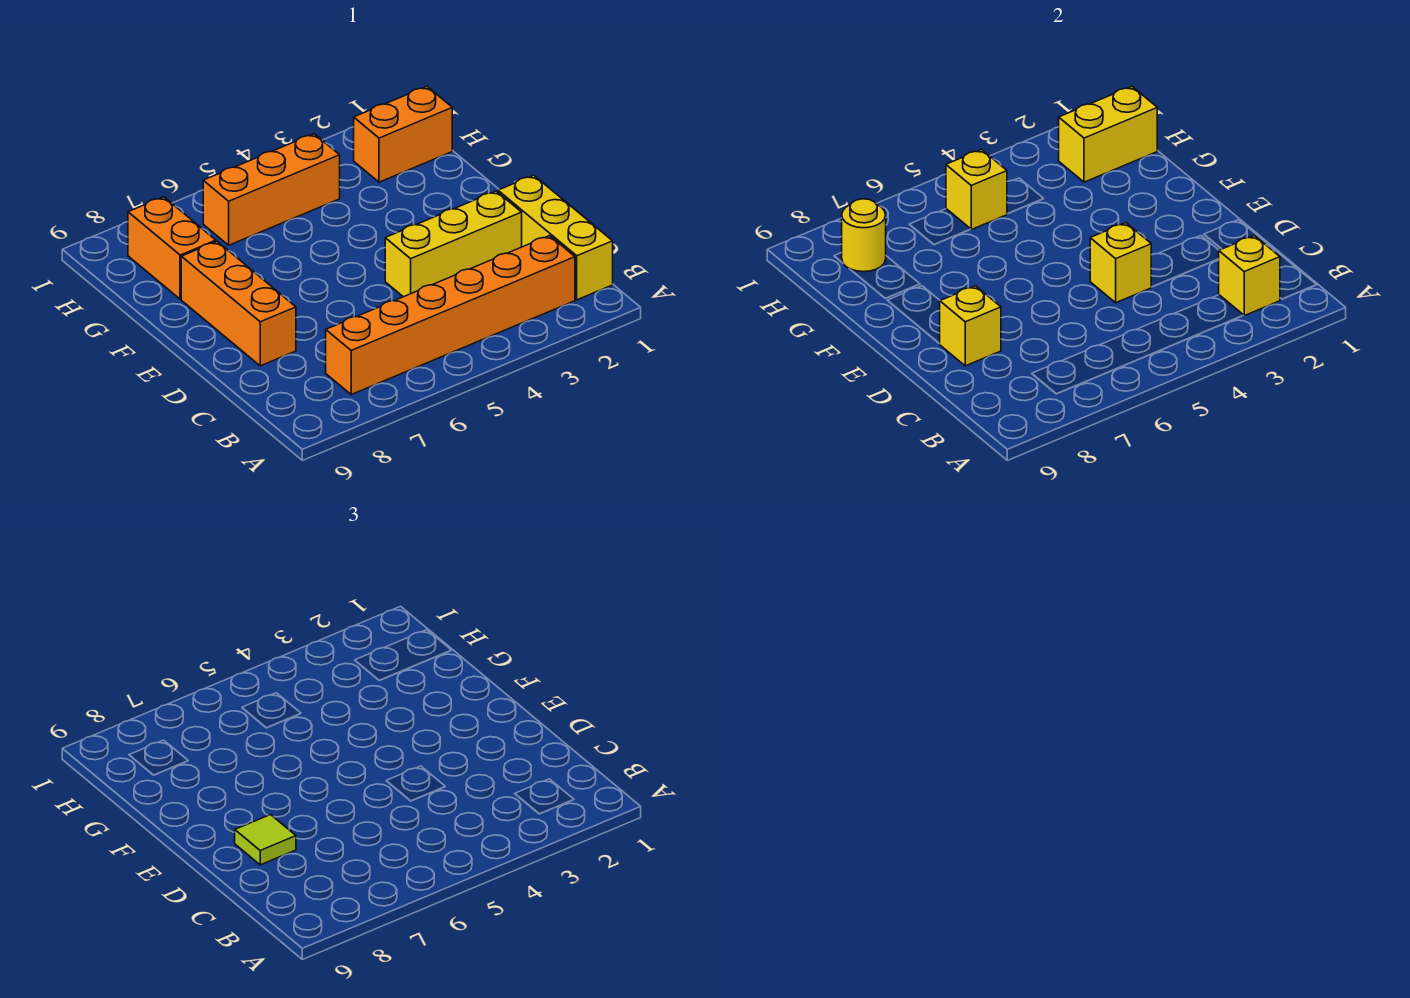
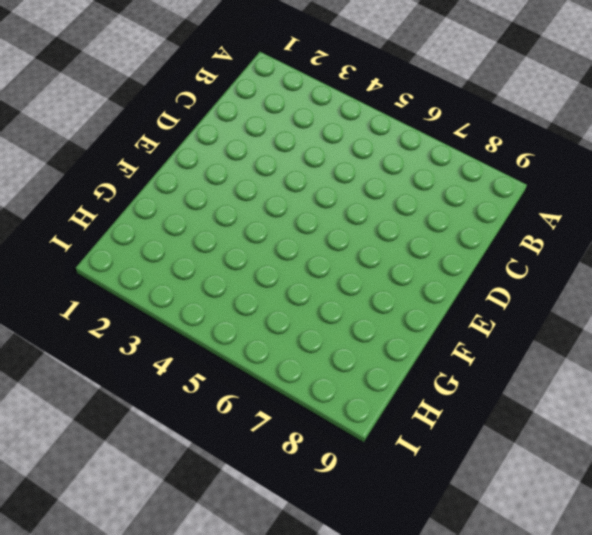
none -> yellow brick B1:D1 level 1
none -> orange brick B2:B7 level 1
none -> yellow brick D2:D4 level 1

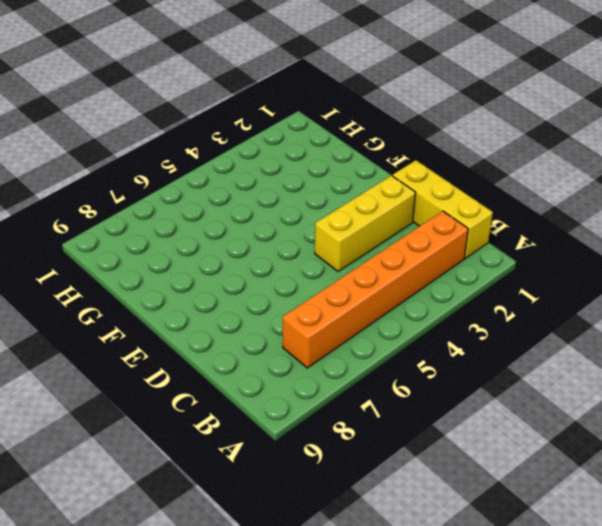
none -> orange brick D8:F8 level 1
none -> orange brick G8:H8 level 1
none -> orange brick H1:H2 level 1

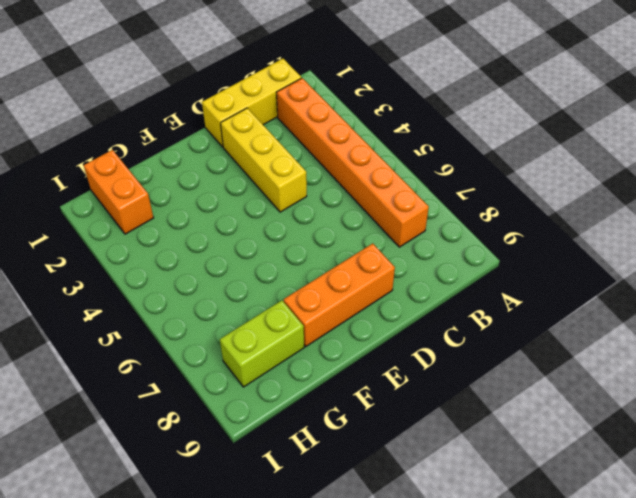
lime brick G8:H8 level 1 -> orange brick G8:H8 level 1
none -> orange brick H4:H6 level 1
none -> yellow brick B2 level 2
none -> yellow brick D4 level 2

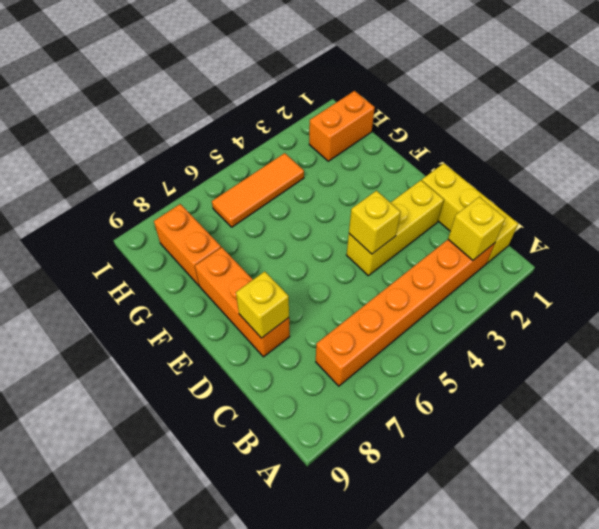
orange tile H4:H6 level 1 -> orange brick H4:H6 level 1
none -> yellow brick H1:H2 level 2
none -> yellow brick H5 level 2
none -> yellow round brick H8 level 2

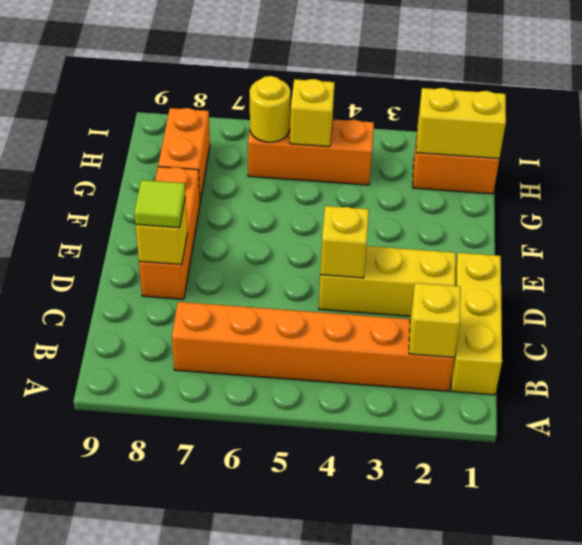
yellow round brick H6 level 2 -> yellow round brick H8 level 2

